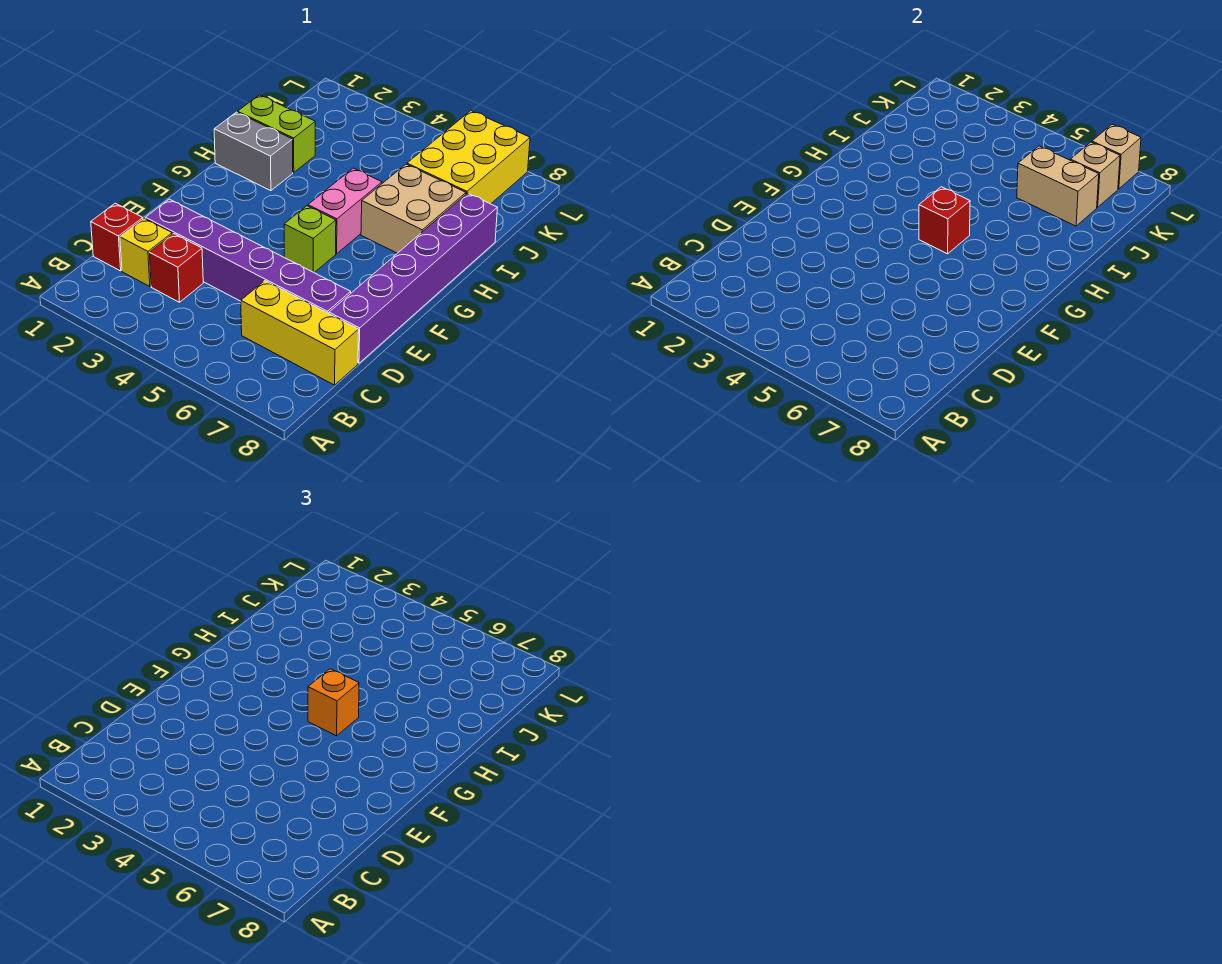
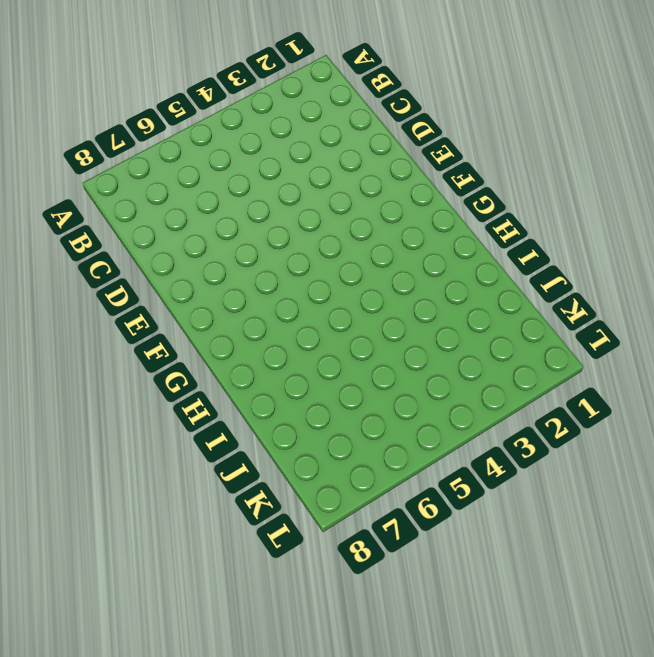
none -> red brick C1 level 1
none -> yellow brick C2 level 1
none -> red brick C3 level 1

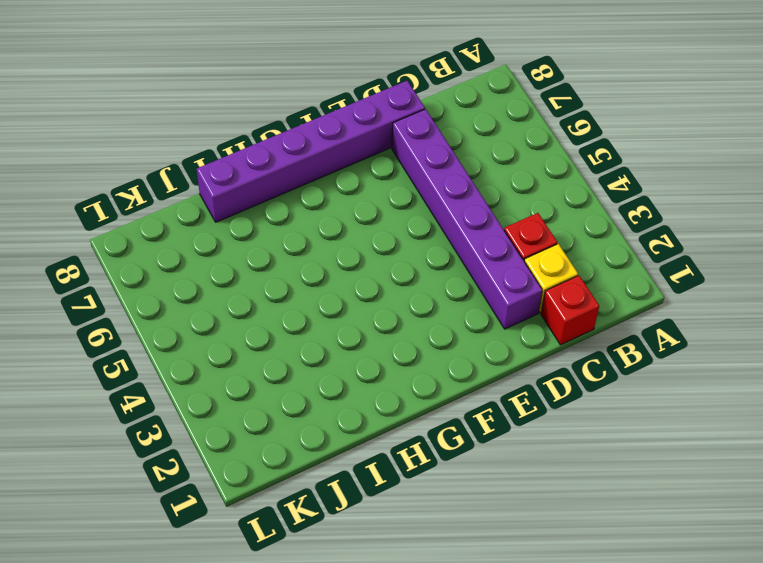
none -> yellow brick C6:C8 level 1
none -> lime brick F5 level 1
none -> pink brick G5:H5 level 1

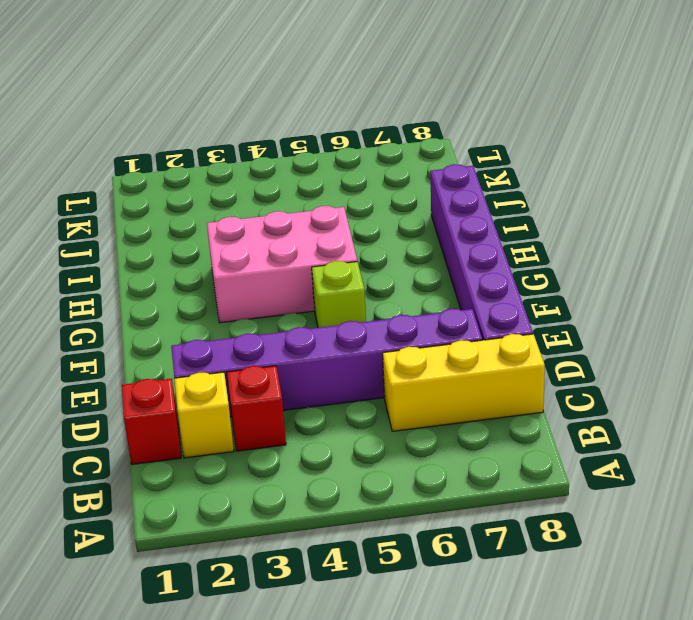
pink brick G3:H5 level 1 -> pink brick G5:H5 level 1
none -> grey brick H1:H2 level 1
none -> tan brick H6:I7 level 1
none -> lime brick I1:I2 level 1

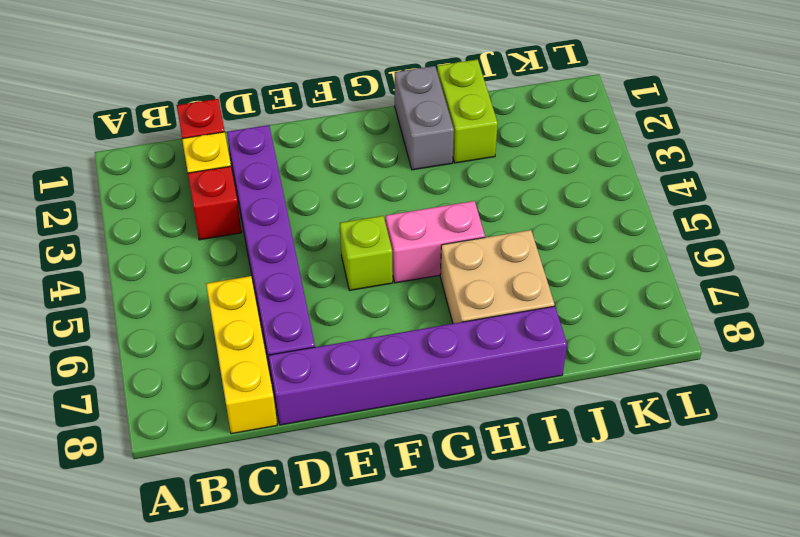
none -> yellow brick J6:L7 level 1
none -> red brick G5 level 2
none -> tan brick J6:J7 level 2

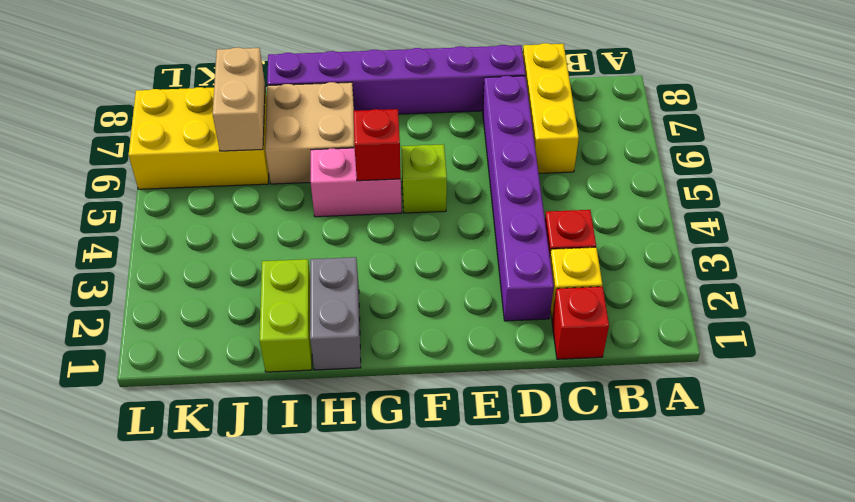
none -> tan brick K7 level 2
none -> tan brick L7 level 2
none -> orange brick G5 level 3

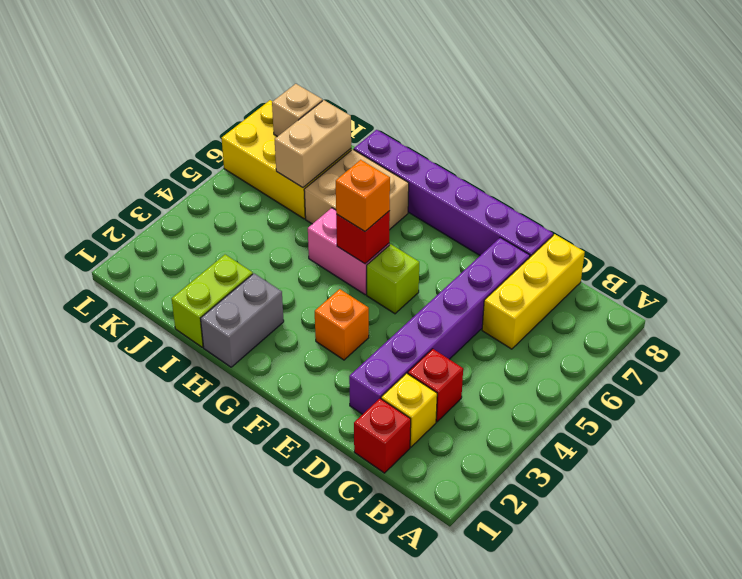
orange brick F3 level 1 -> none
none -> tan brick L7 level 2

